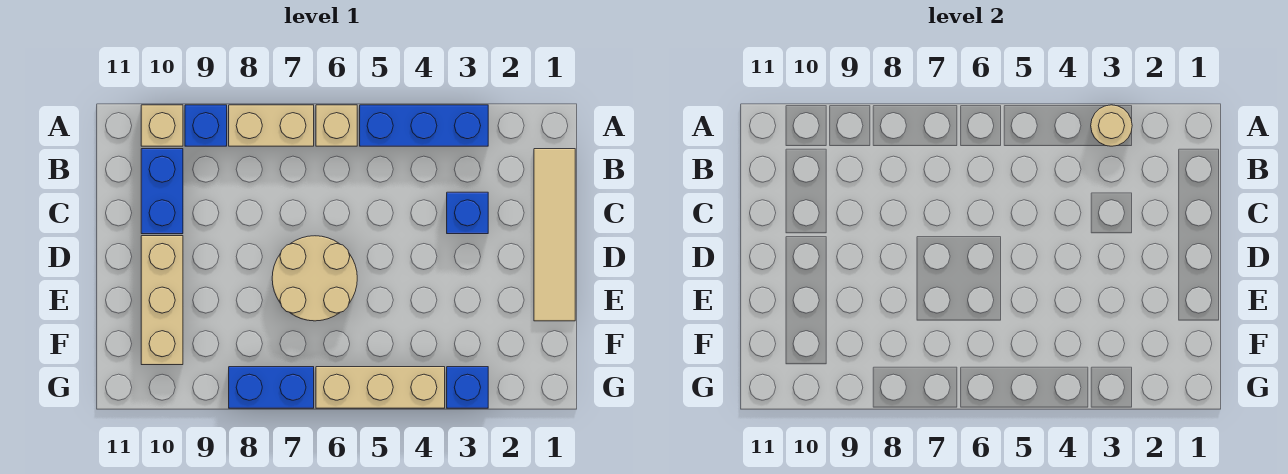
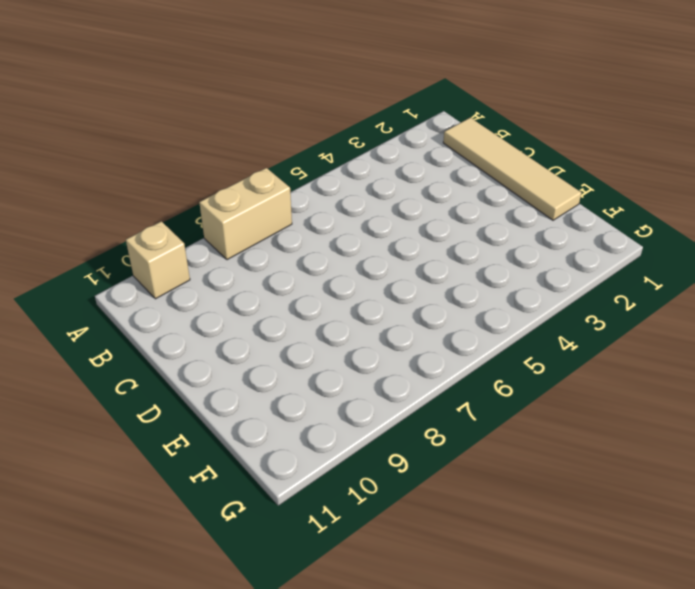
none -> blue brick A3:A5 level 1
none -> tan brick A6 level 1
none -> blue brick A9 level 1

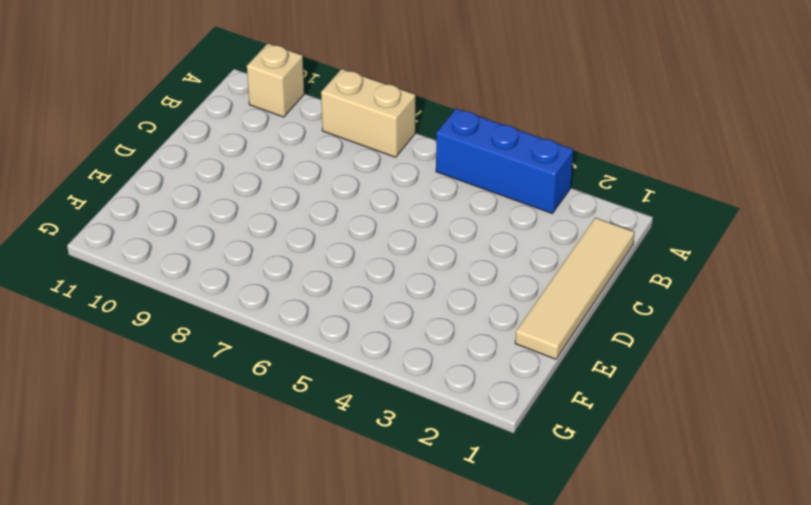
none -> tan brick A6 level 1
none -> blue brick A9 level 1
none -> blue brick B10:C10 level 1

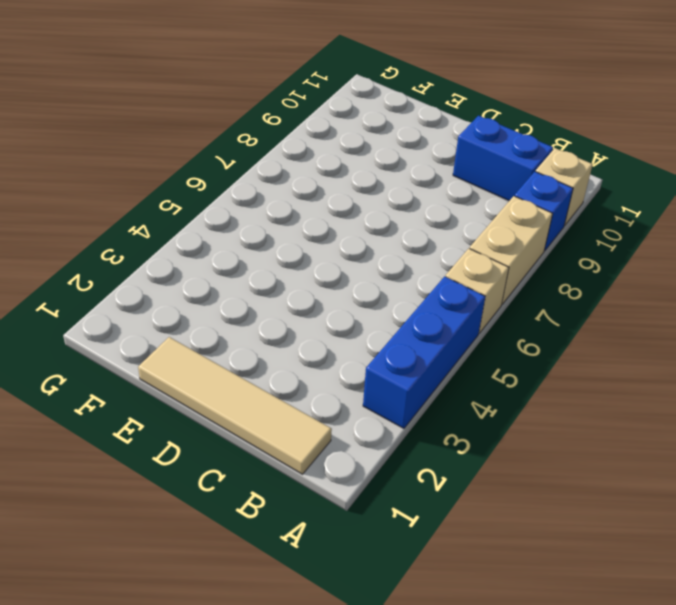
none -> blue brick C3 level 1
none -> tan round brick D6:E7 level 1
none -> tan brick D10:F10 level 1

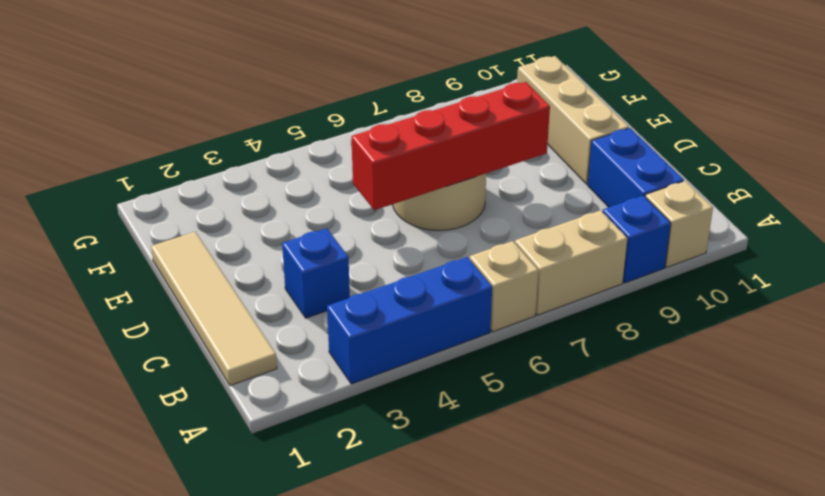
red brick D5:D8 level 2 -> none
none -> blue brick G3 level 1
none -> tan brick G4:G6 level 1
none -> blue brick G7:G8 level 1

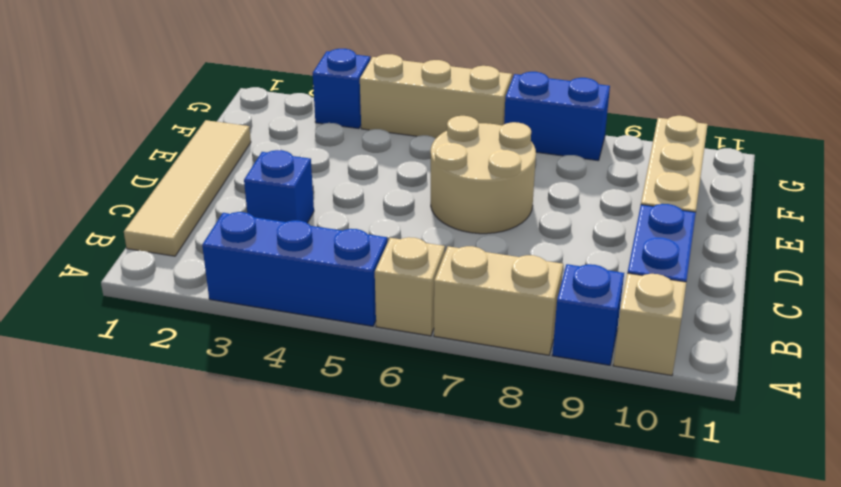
none -> tan round brick A3 level 2

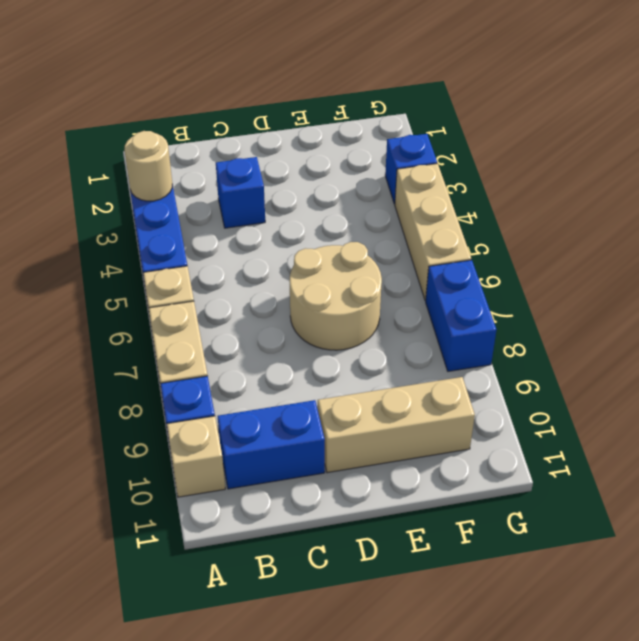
none -> tan tile B1:E1 level 1

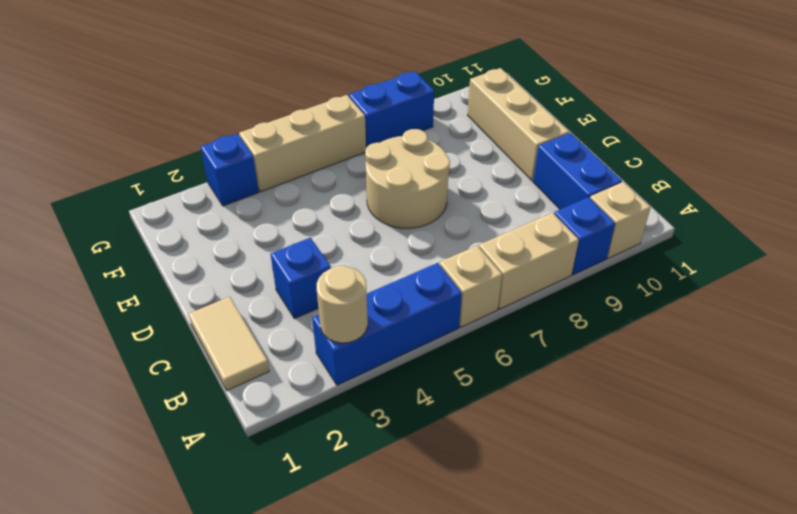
tan tile B1:C1 level 1 -> tan tile B1:E1 level 1

